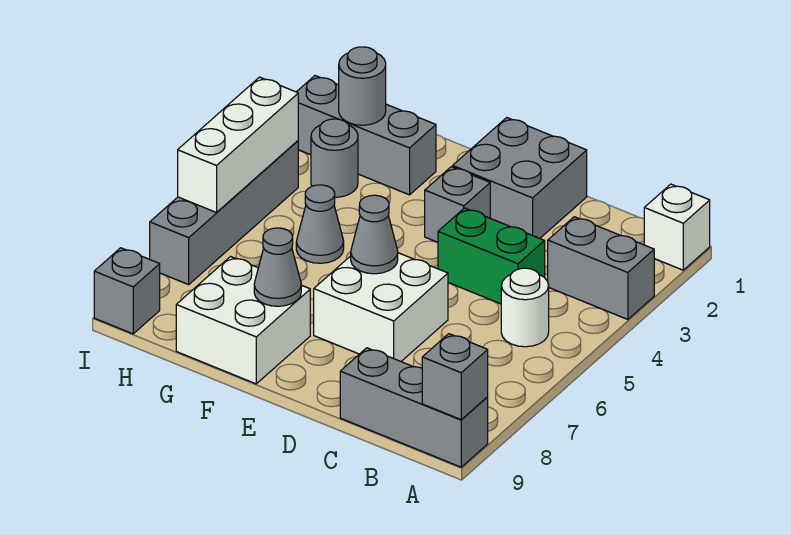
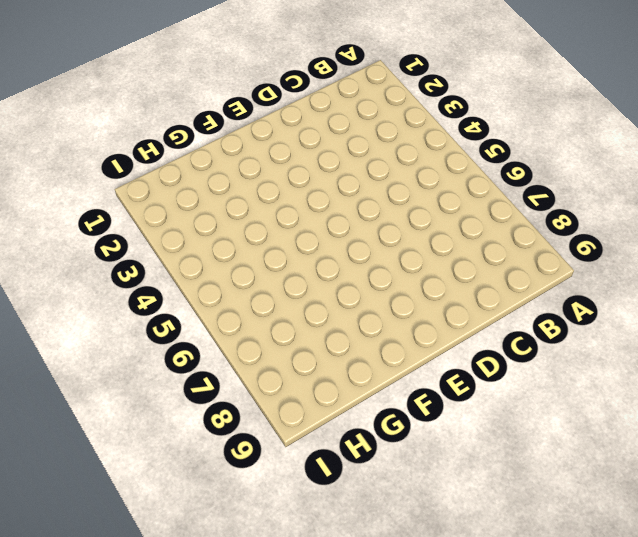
none -> white brick A1 level 1
none -> grey brick A3:B3 level 1
none -> grey brick A9:C9 level 1

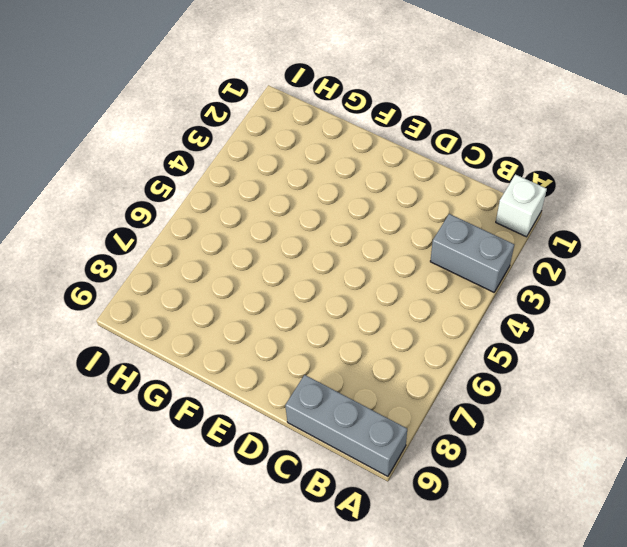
none -> white round brick B5 level 1
none -> green brick C4:D4 level 1
none -> grey brick D1:E2 level 1

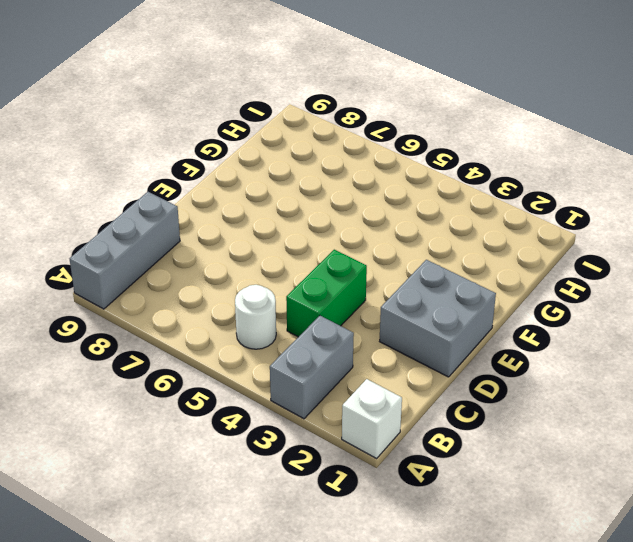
none -> white brick D6:E7 level 1
none -> grey brick E3 level 1
none -> white brick F8:G9 level 1

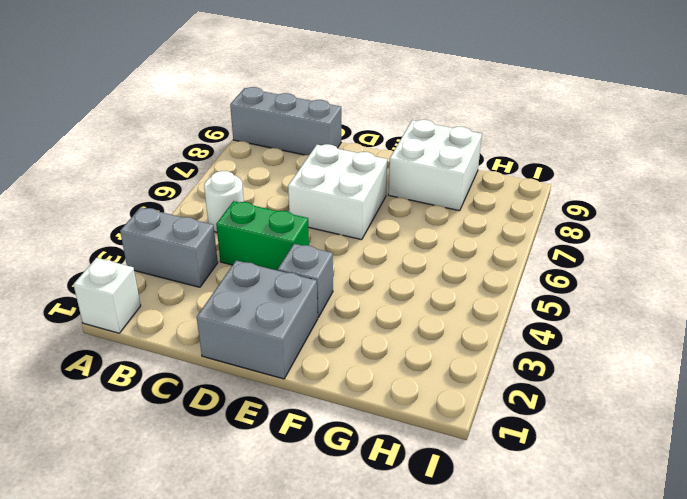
none -> grey brick G2:I2 level 1
none -> grey cone G5 level 1
none -> grey round brick H3 level 1

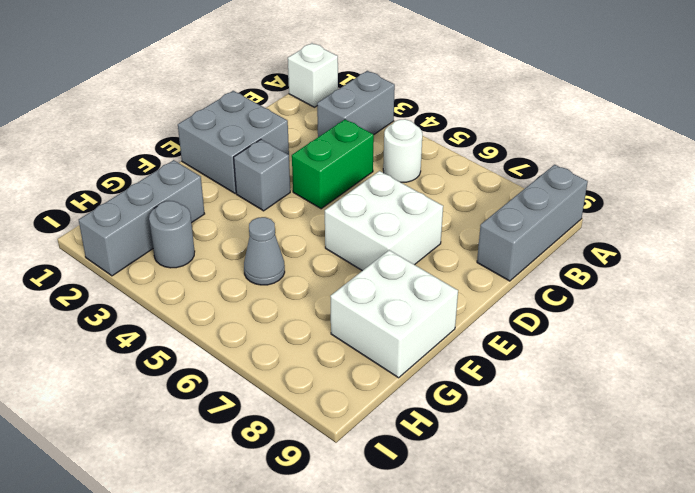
none -> grey brick I4:I7 level 1
none -> grey brick I9 level 1
none -> grey brick A9 level 2

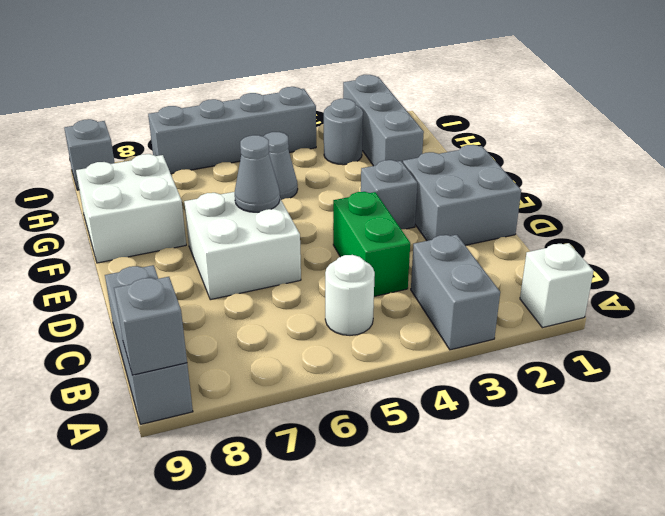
none -> grey cone F8 level 2
none -> grey round brick H2 level 2
none -> white brick I4:I6 level 2

